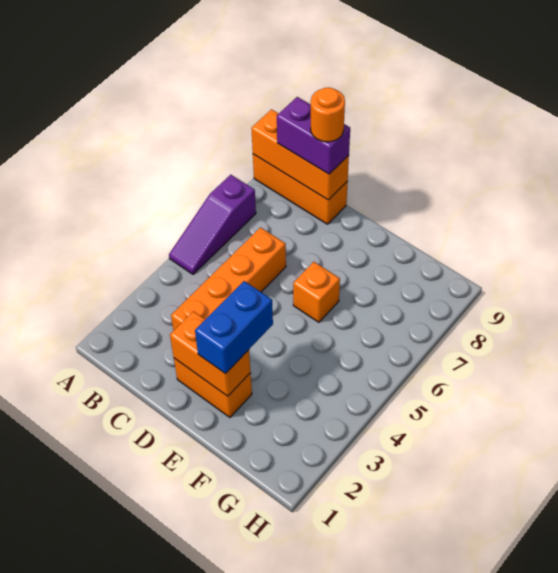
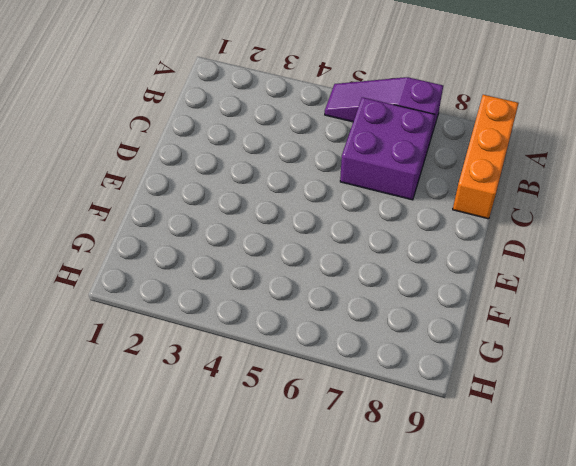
purple brick B6:C7 level 1 -> orange brick C3:C6 level 1
none -> orange brick D2:E2 level 1
none -> orange brick E6 level 1

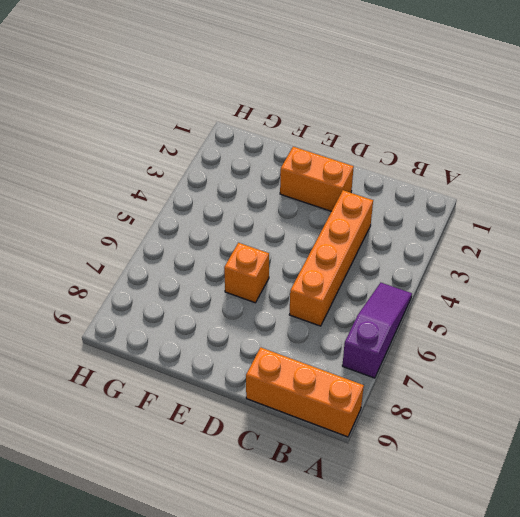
none -> orange brick A9:C9 level 2
none -> orange brick D2:E2 level 2

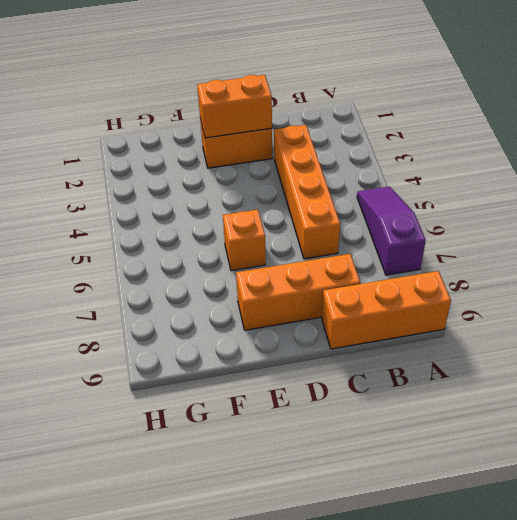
orange brick C8:E8 level 1 -> orange brick A9:C9 level 2
none -> purple brick B9:C9 level 3
none -> blue brick E2:E3 level 3

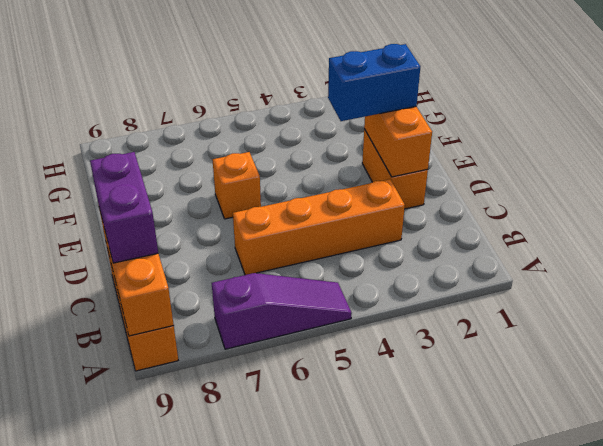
none -> orange round brick C9 level 4

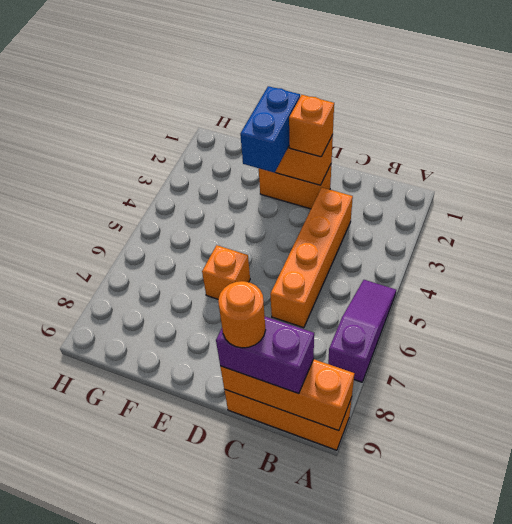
orange brick D2 level 3 -> none

